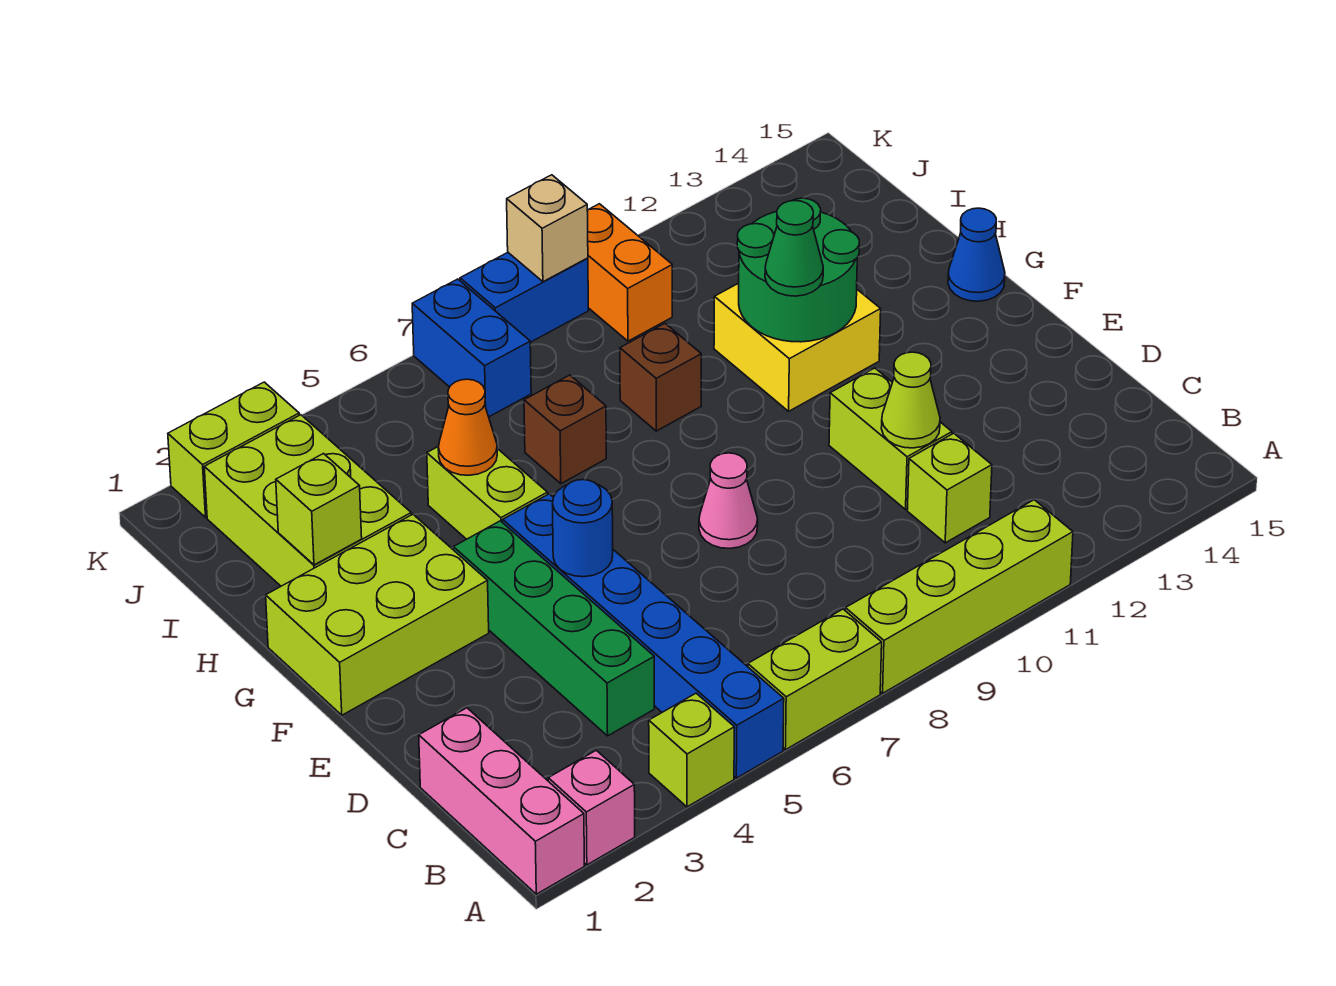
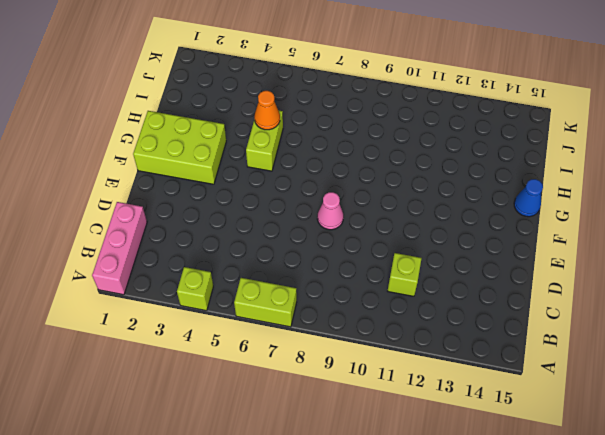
none -> pink brick A2 level 1
none -> blue brick A5:F5 level 1
none -> lime brick A8:A11 level 1

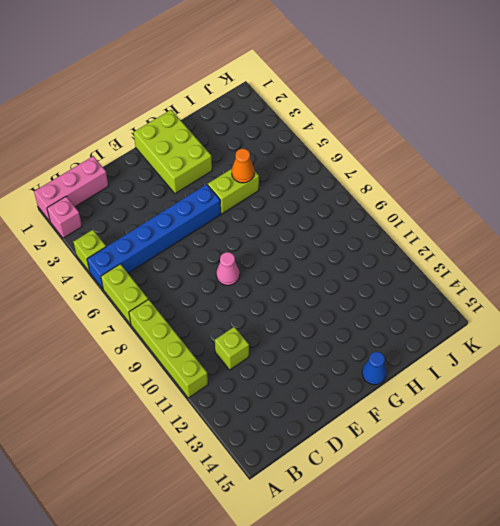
none -> green brick C4:F4 level 1
none -> lime brick D11:E11 level 1
none -> yellow brick G11:H12 level 1

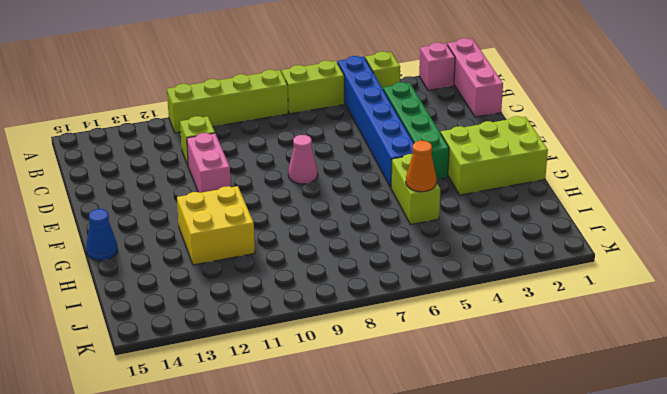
pink brick D11:E11 level 1 -> lime brick D11:E11 level 1
none -> lime brick H2:J3 level 1
none -> brown brick H7 level 1
none -> brown brick H9 level 1

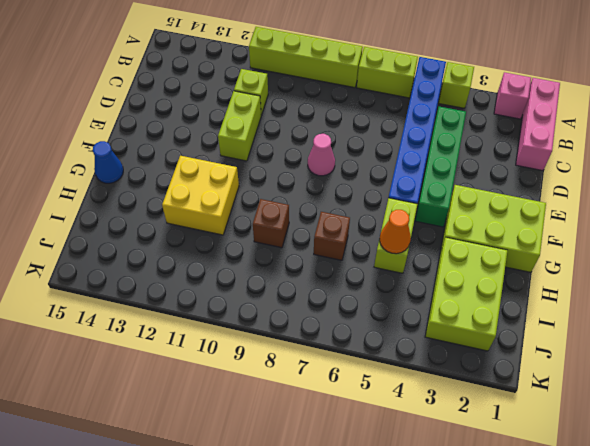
none -> blue brick J7:K7 level 1
none -> orange brick J10:K10 level 1
none -> lime brick K2:K3 level 1

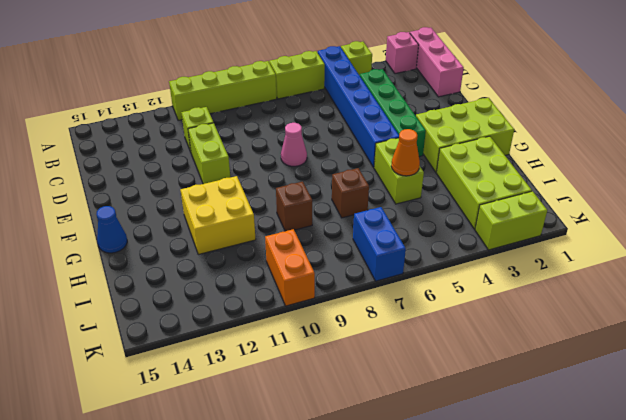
none -> blue brick K8:K9 level 1
none -> lime cone D11 level 2
none -> blue round brick E5 level 2

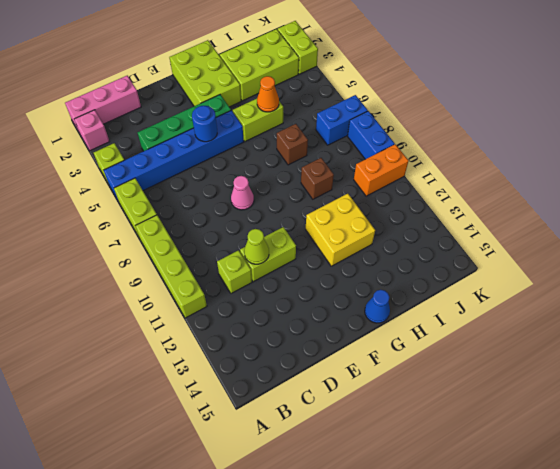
none -> green round brick G11:H12 level 2
none -> lime brick H2 level 2
none -> tan brick K9 level 2

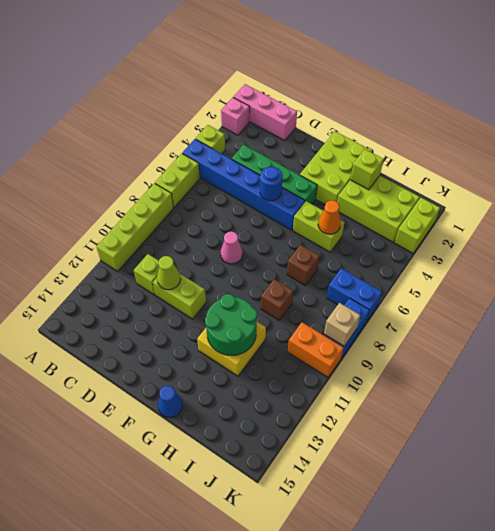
none -> green cone G11 level 3

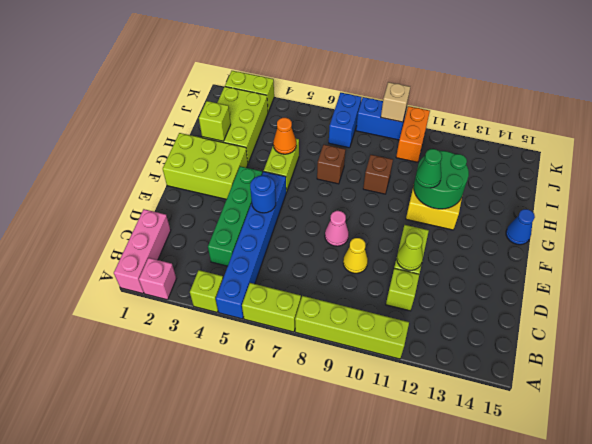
yellow cone D9 level 1 -> none

